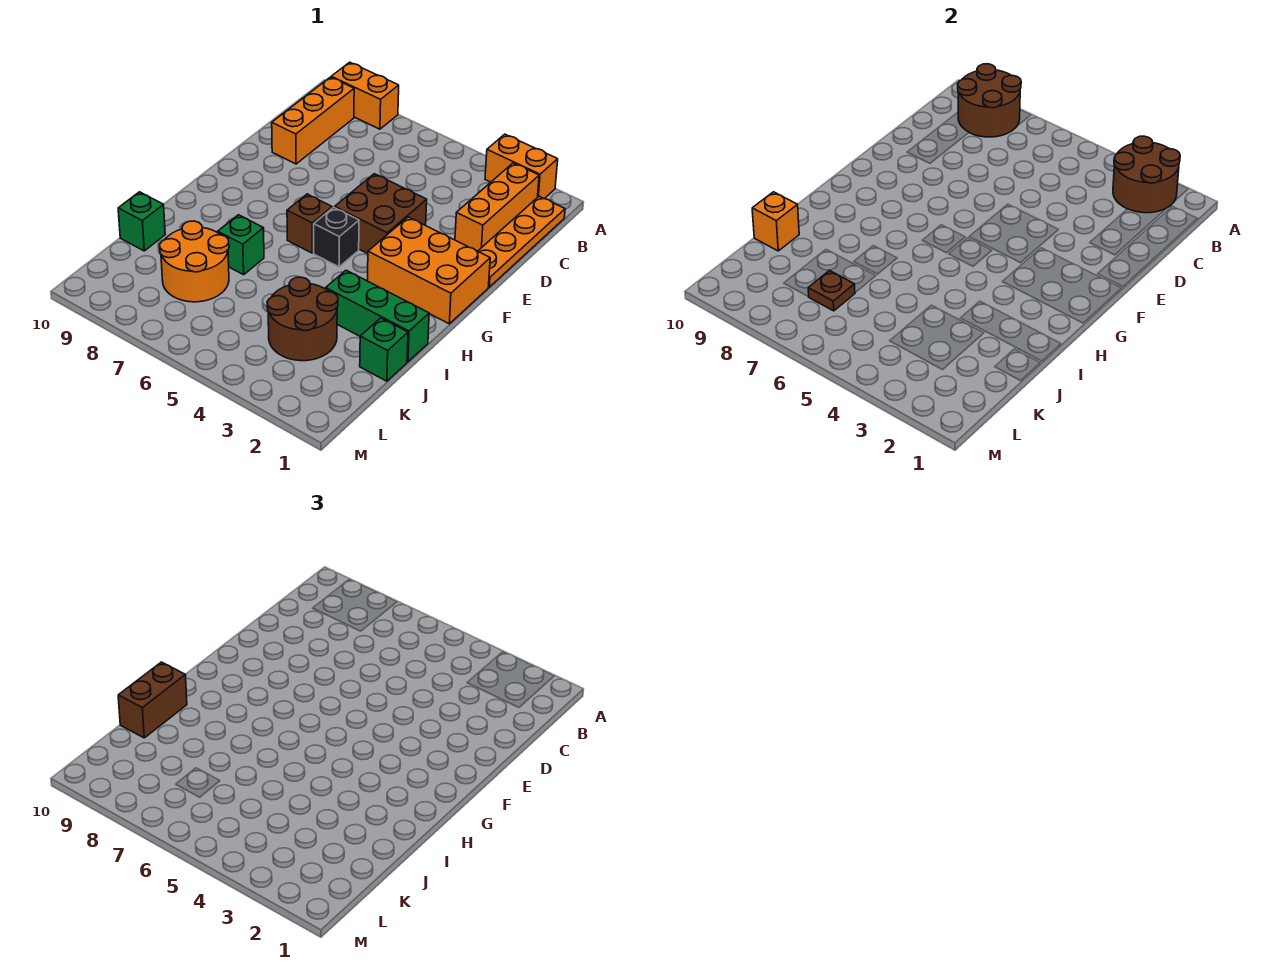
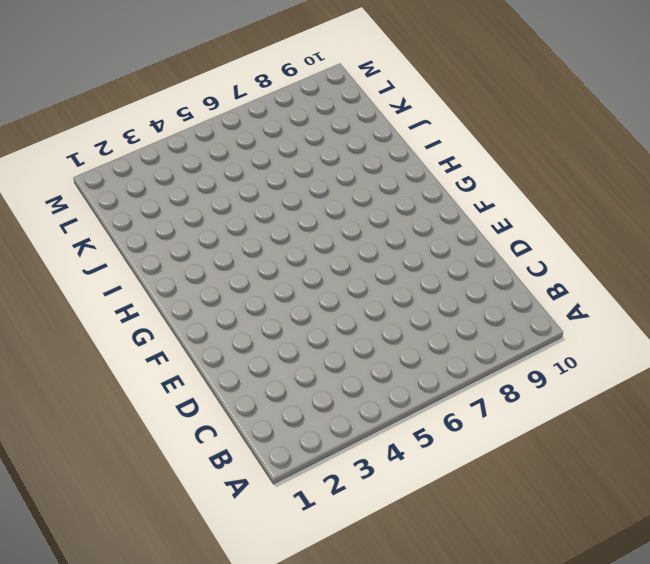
none -> orange brick A2:A3 level 1
none -> orange brick A8:A9 level 1
none -> orange plate B1:E1 level 1

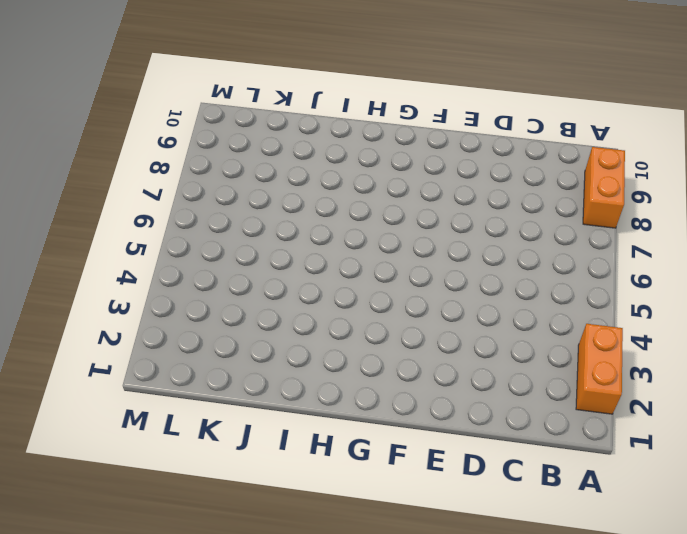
none -> orange plate B1:E1 level 1
none -> orange brick B2:D2 level 1
none -> orange brick B9:D9 level 1

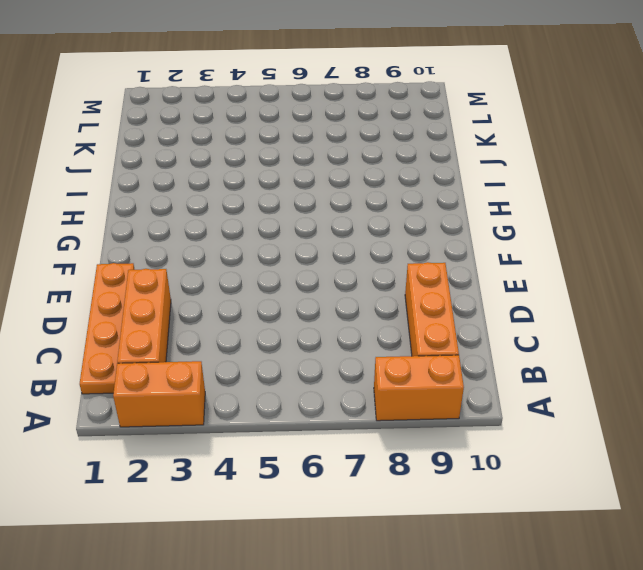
none -> brown brick E4:F5 level 1
none -> orange brick F1:G3 level 1
none -> black brick G5 level 1

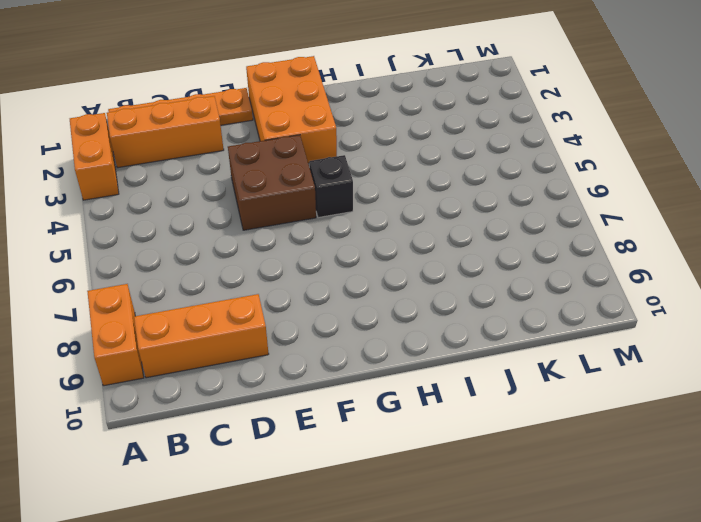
none -> brown brick G6 level 1
none -> green brick I1:I3 level 1
none -> green brick I7 level 1

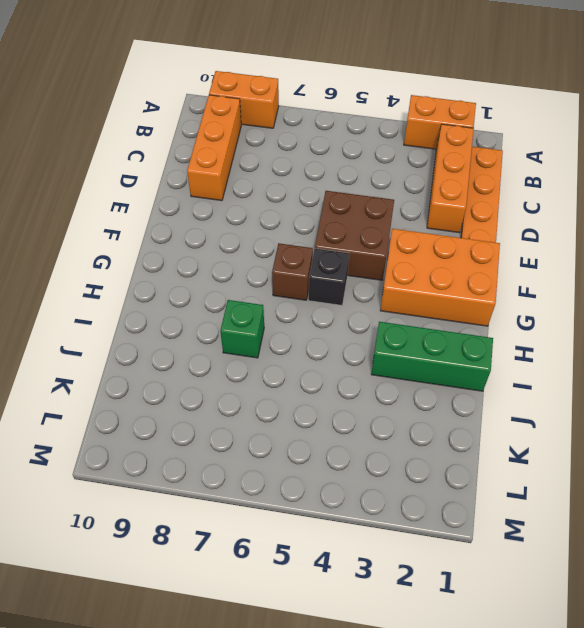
none -> green brick J1 level 1
none -> brown round brick J3:K4 level 1
none -> orange round brick J7:K8 level 1

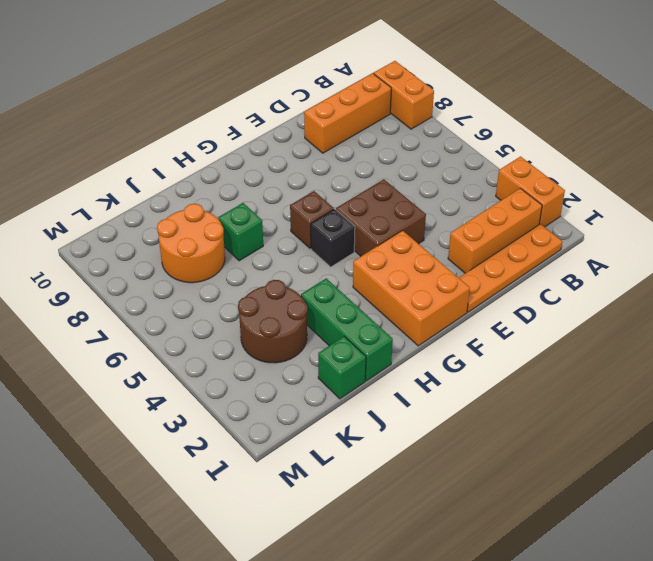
none -> green brick J10 level 1
none -> brown round brick A2:B3 level 2
none -> brown round brick A8:B9 level 2

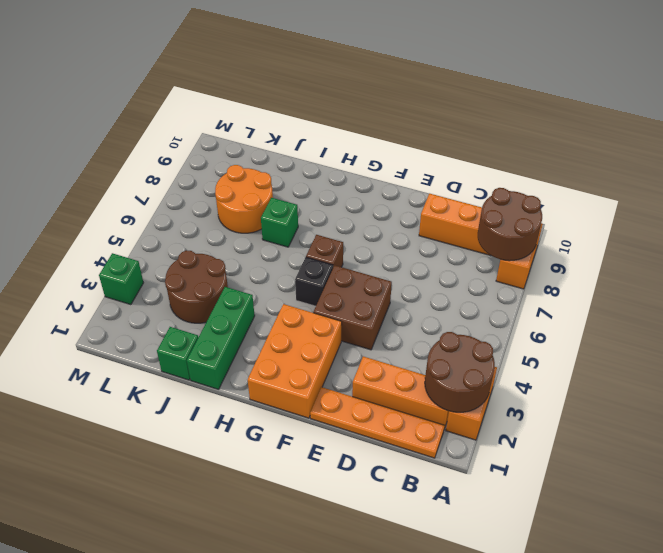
green brick M3 level 1 -> green brick J10 level 1
none -> orange brick J10 level 2
none -> brown plate K7 level 2
none -> brown brick I10:J10 level 3

